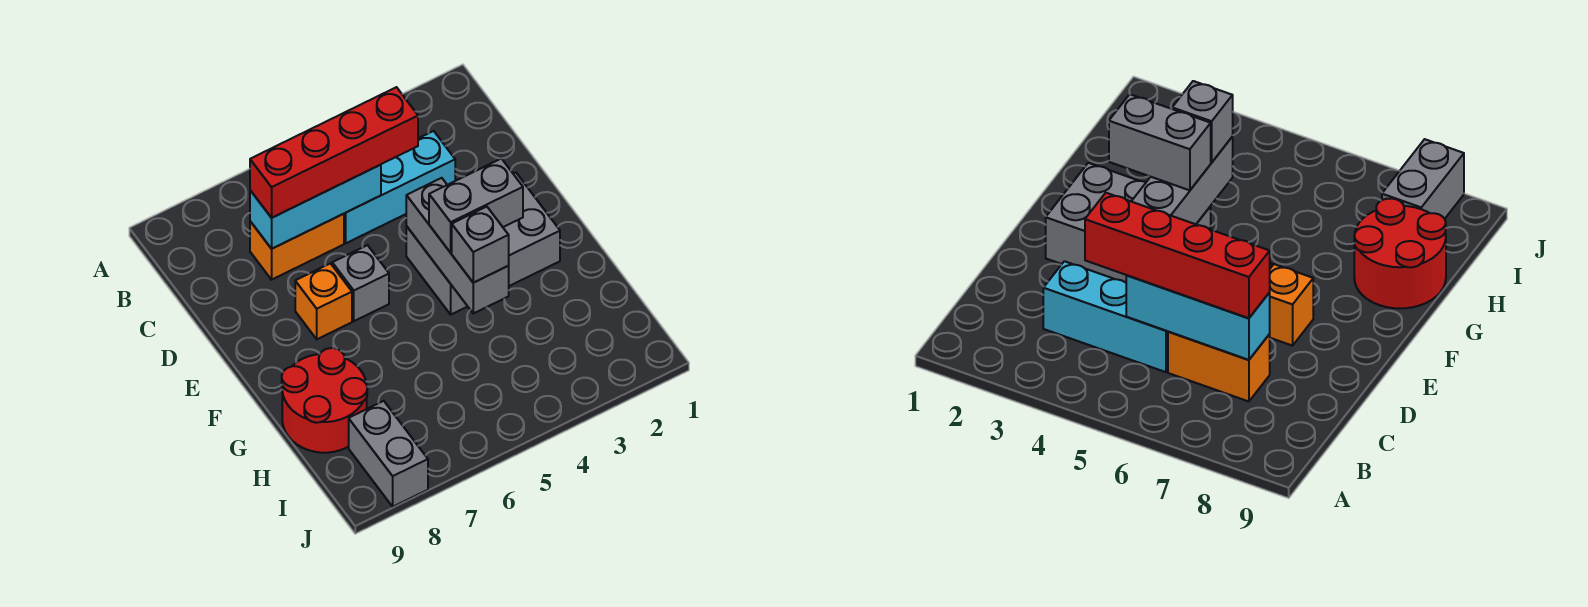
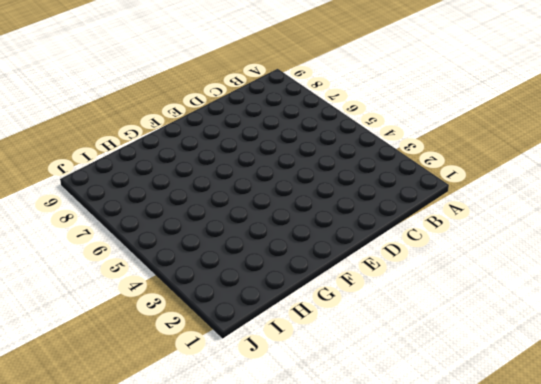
none -> cyan brick C3:C5 level 1
none -> orange brick C6:C7 level 1
none -> grey brick E2:F4 level 1

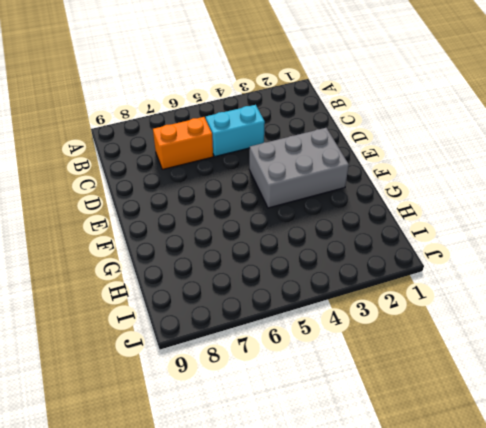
cyan brick C4:C5 level 1 -> cyan brick C3:C5 level 1
none -> grey brick E6 level 1
none -> orange brick E7 level 1
none -> red round brick G8:H9 level 1

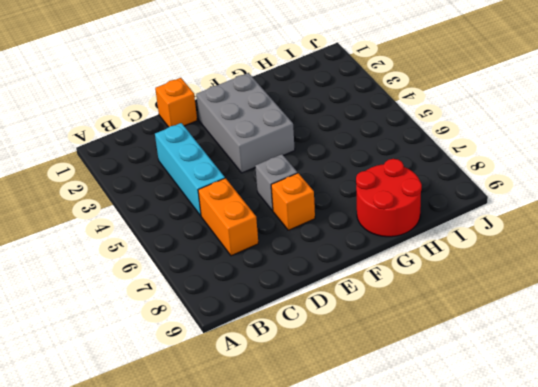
orange brick D1 level 1 -> none
none -> grey brick I8:J8 level 1
none -> cyan brick C5:C7 level 2
none -> grey brick E4:G4 level 2

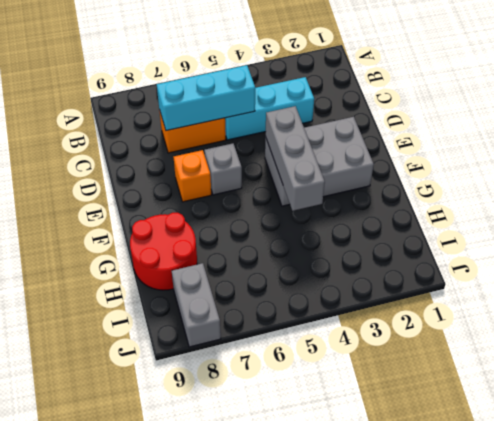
none -> red brick C4:C7 level 3
none -> grey brick F3:F4 level 3
none -> grey brick G4 level 3

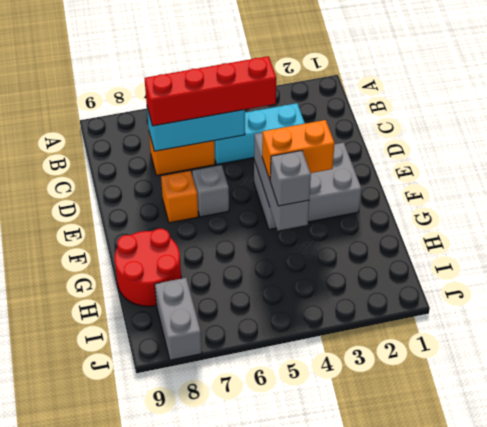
orange brick F3:F4 level 3 -> grey brick F3:F4 level 3

